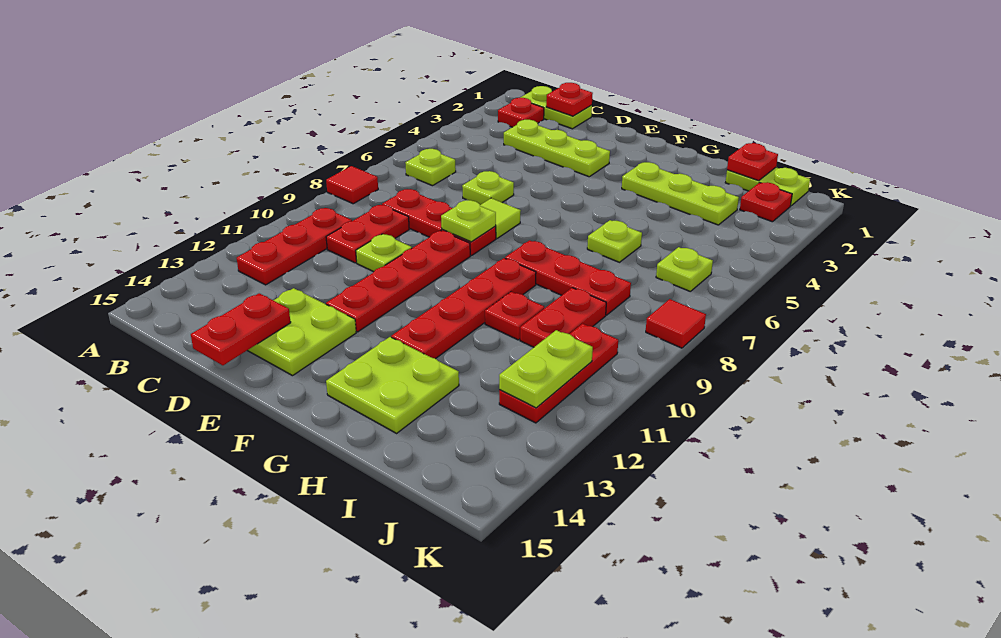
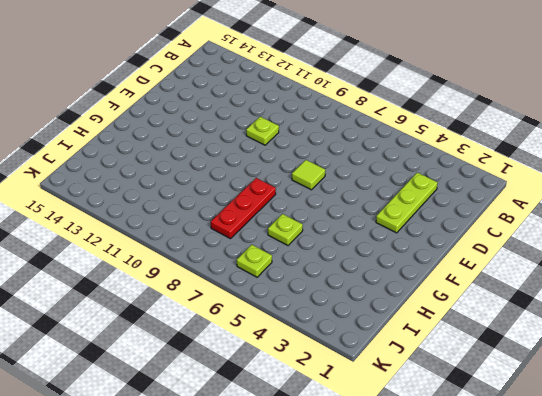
none -> red tile A8 level 1
none -> lime plate B1:C1 level 1
none -> red plate B2 level 1
none -> lime plate B6 level 1

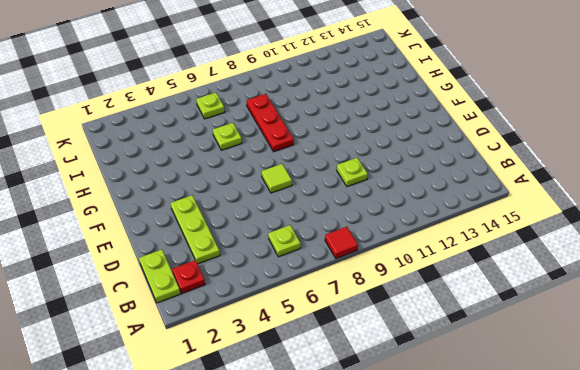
none -> red plate B10:B12 level 1
none -> red plate C8:E8 level 1
none -> red plate C9:C10 level 1
none -> lime plate D6 level 1

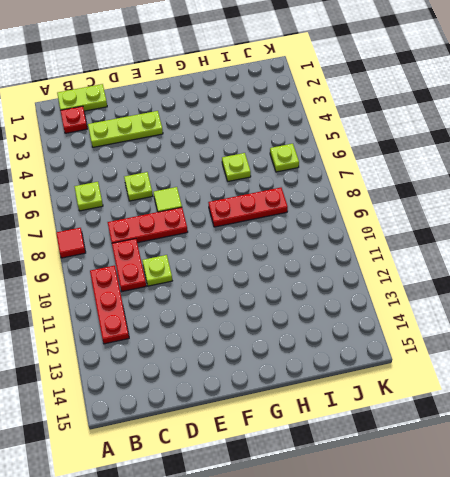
none -> lime plate D13:E14 level 1
none -> red plate E9:E12 level 1
none -> lime plate G3:I3 level 1
none -> red plate G9:G12 level 1

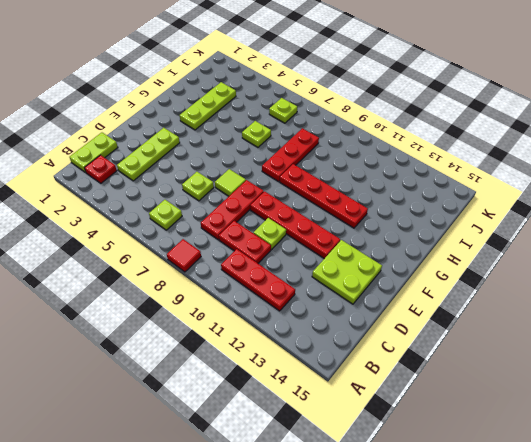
none -> lime plate G13:H14 level 1
none -> red plate H10 level 1
none -> lime plate I1:J1 level 1
none -> red plate I9:I10 level 1

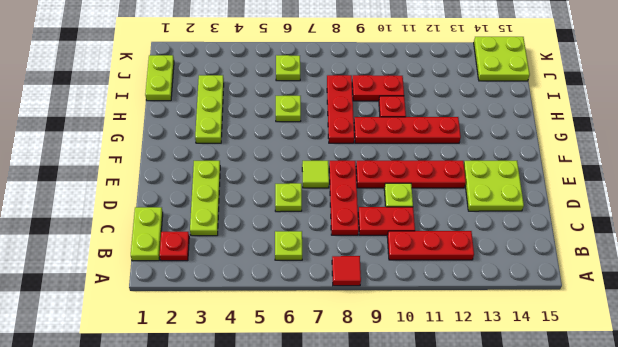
lime plate J14:K15 level 1 -> lime plate G13:H14 level 1
none -> red plate J2 level 1
none -> red plate J10:J12 level 1
none -> red tile K8 level 1
none -> red plate C1 level 2

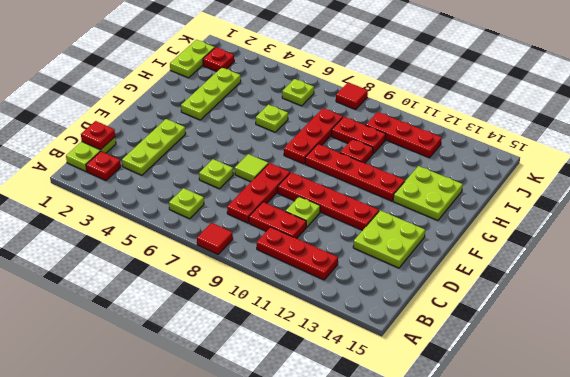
none -> red plate D14:D15 level 2
none -> lime plate E8 level 2
none -> red plate I1 level 2
none -> lime plate J11:J12 level 2

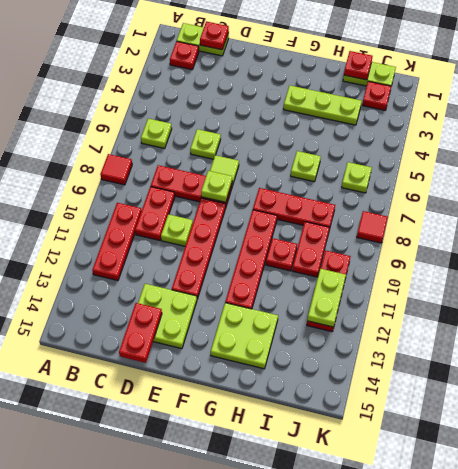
none -> lime plate C3:E3 level 1

